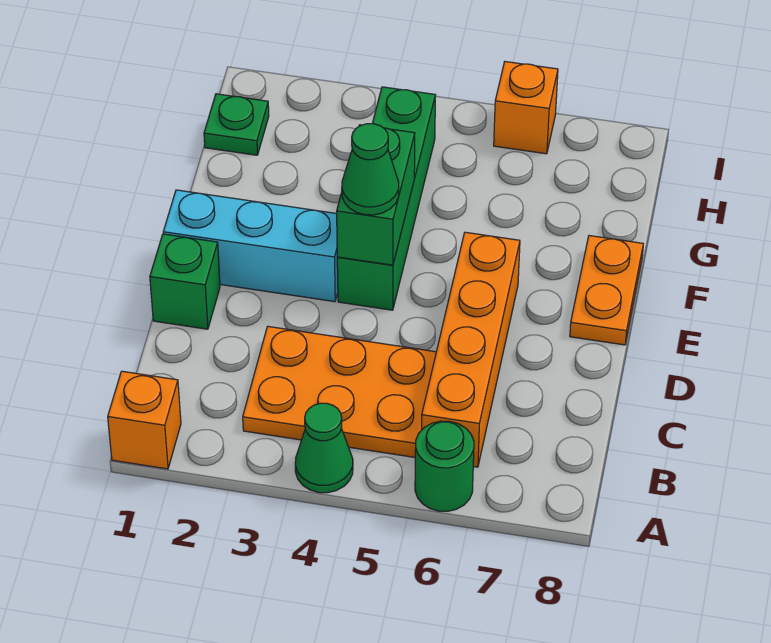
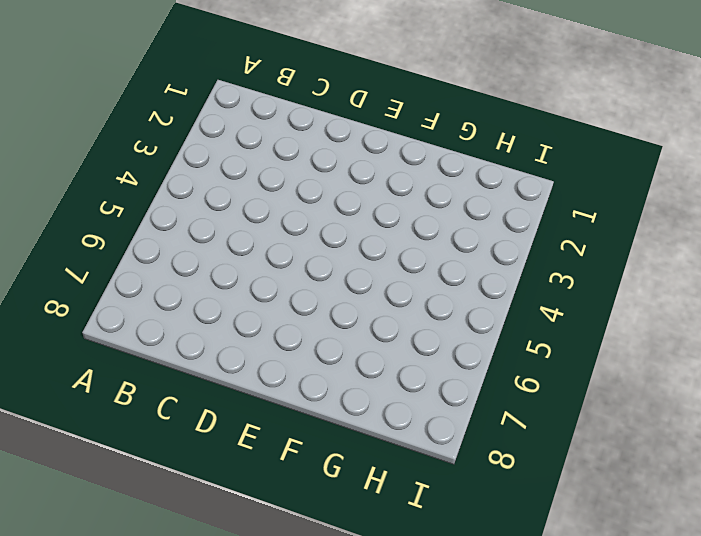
none -> orange brick A1 level 1
none -> green cone A4 level 1
none -> green round brick A6 level 1

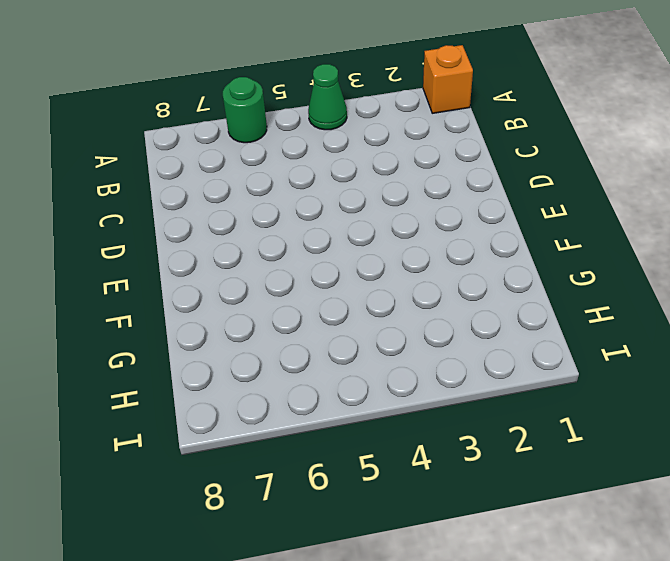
none -> orange plate B3:C5 level 1
none -> orange brick B6:E6 level 1
none -> green brick D1 level 1

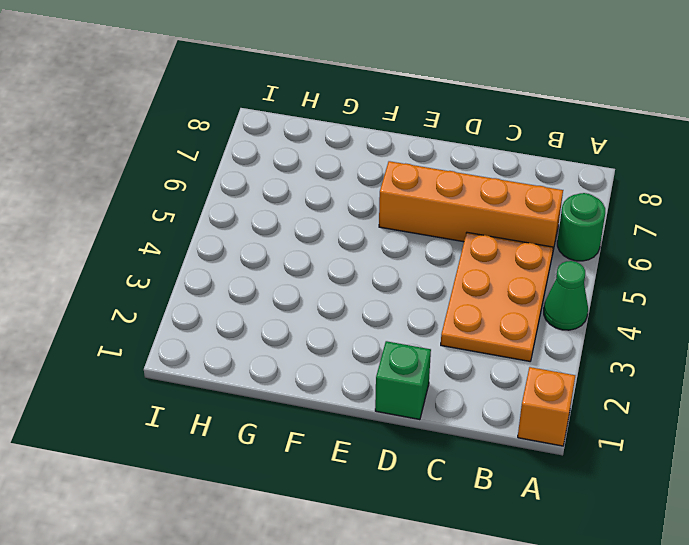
none -> cyan brick E1:E3 level 1
none -> green brick E4:H4 level 1
none -> orange plate E8:F8 level 1

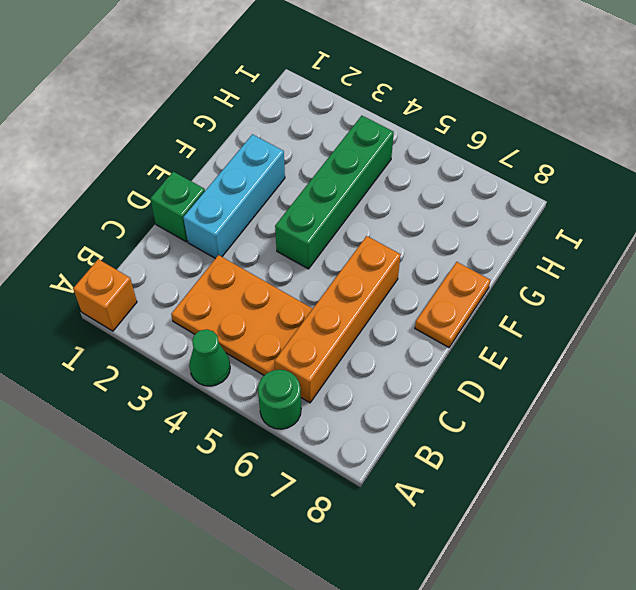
cyan brick D2:F2 level 1 -> cyan brick E1:E3 level 1
none -> green plate H1 level 1
none -> orange brick I6 level 1
none -> green brick E4:F4 level 2

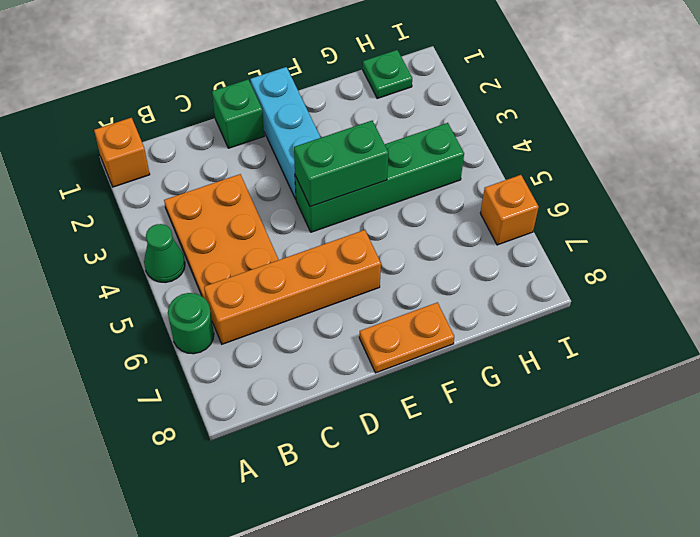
none -> green cone E4 level 3

